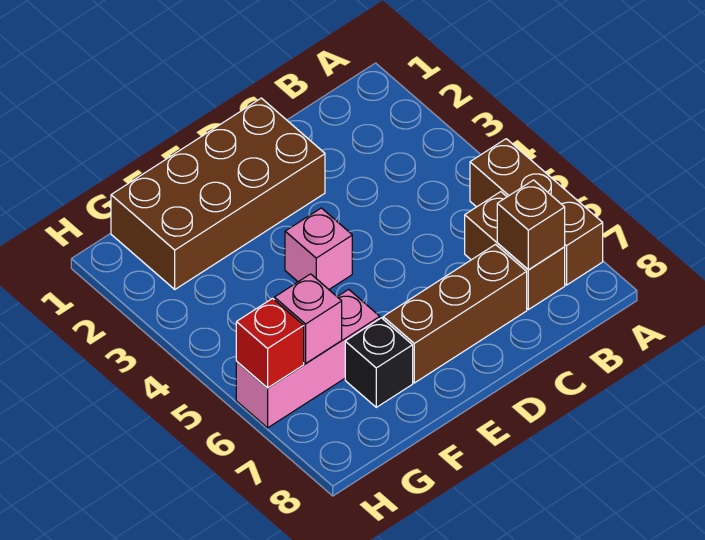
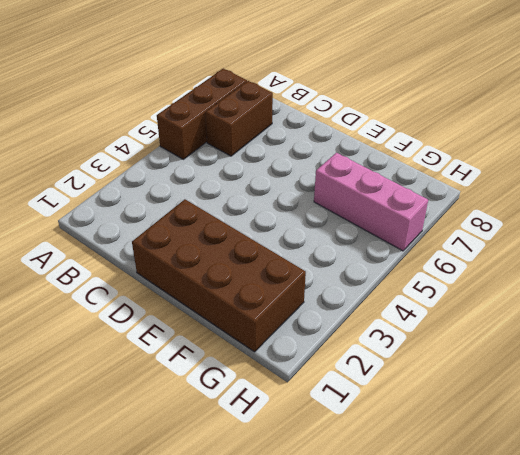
none -> brown brick C7:E7 level 1
none -> pink brick E4 level 1

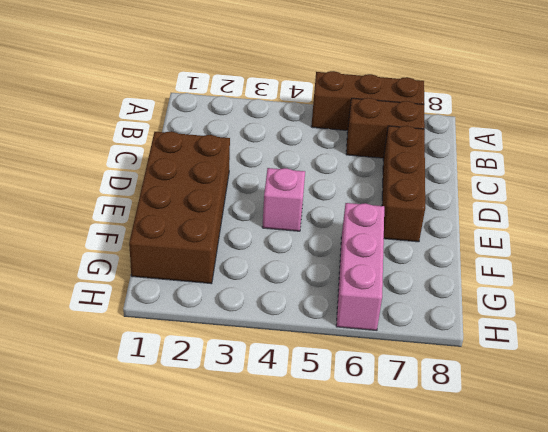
none -> black brick F7 level 1
none -> brown brick B7 level 2

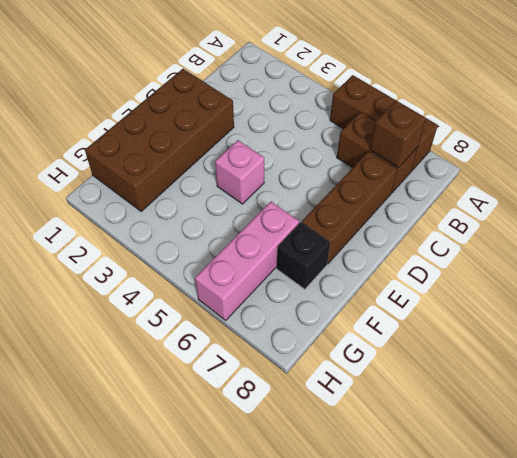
none -> pink brick G6 level 2
none -> red brick H6 level 2

